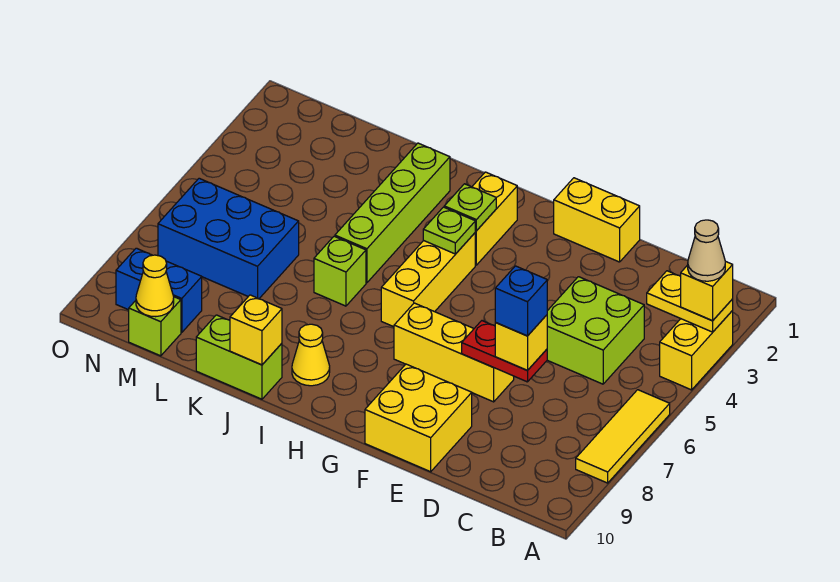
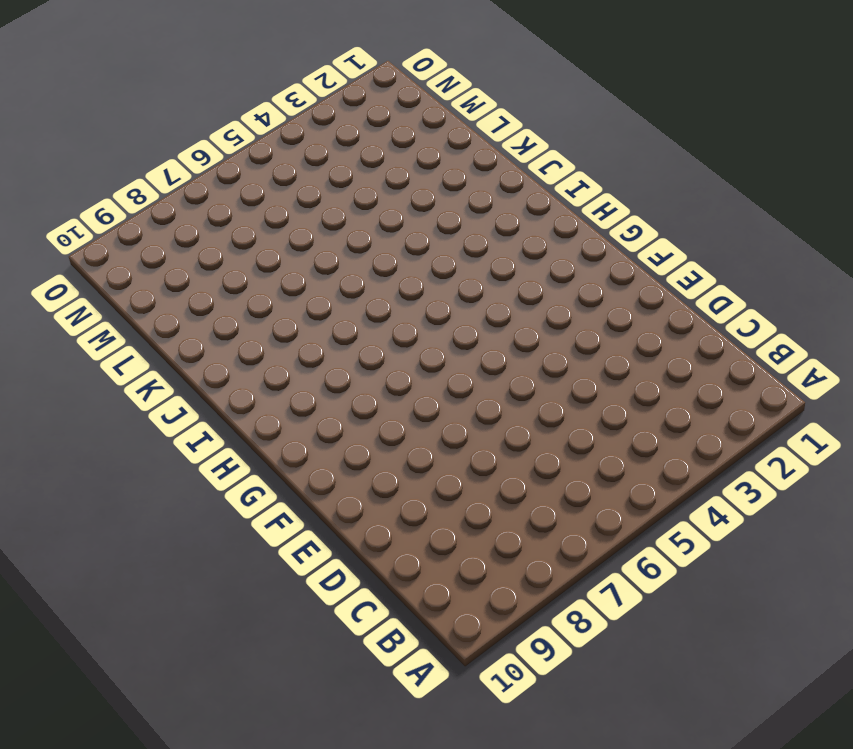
none -> yellow brick A3:A4 level 1
none -> yellow tile A6:A8 level 1
none -> lime brick C4:D5 level 1

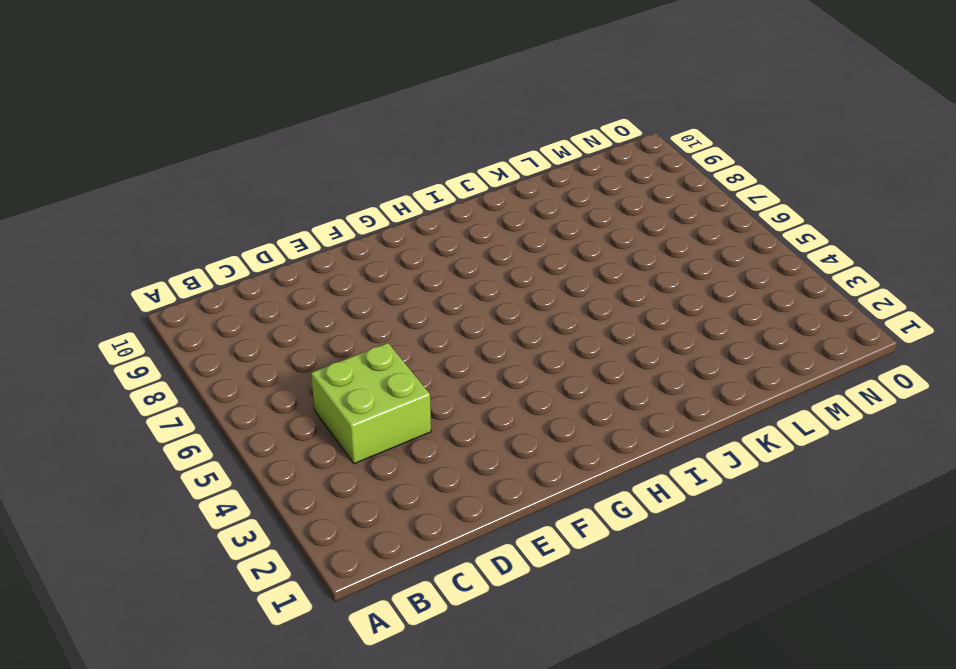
none -> yellow brick A3:A4 level 1
none -> yellow tile A6:A8 level 1
none -> yellow brick E1:F1 level 1

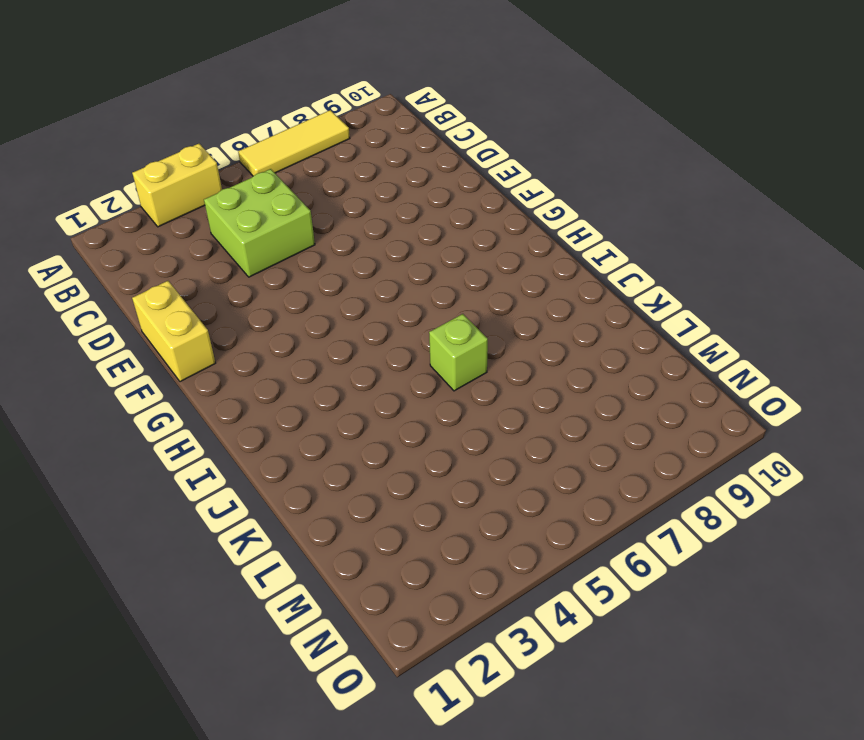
none -> yellow brick E7:G7 level 1
none -> yellow brick E9:F10 level 1
none -> yellow brick H2:H3 level 1

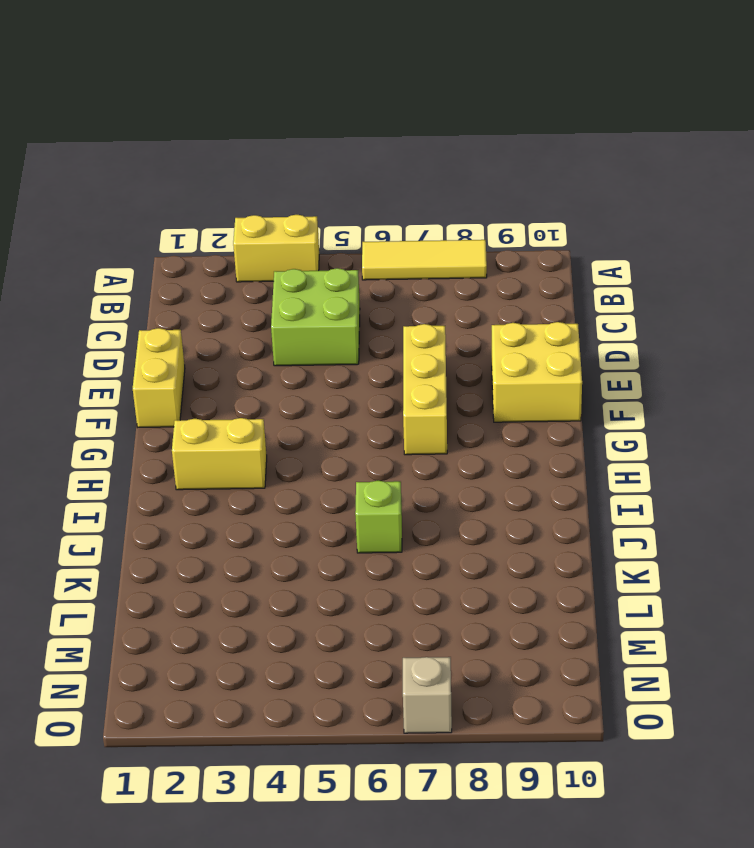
tan brick O7 level 1 -> none
none -> yellow brick H4:H6 level 1
none -> yellow cone I9 level 1
none -> lime brick J2:J5 level 1

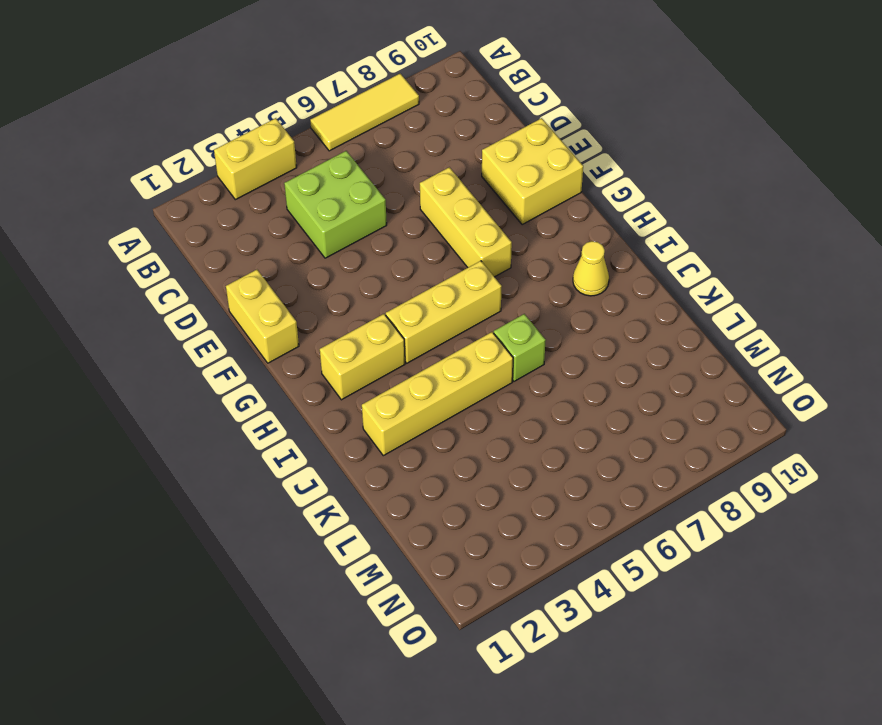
yellow brick J2:J5 level 1 -> lime brick J2:J5 level 1
none -> lime brick J10:K10 level 1
none -> blue brick L6:N7 level 1
none -> blue brick M9:N9 level 1

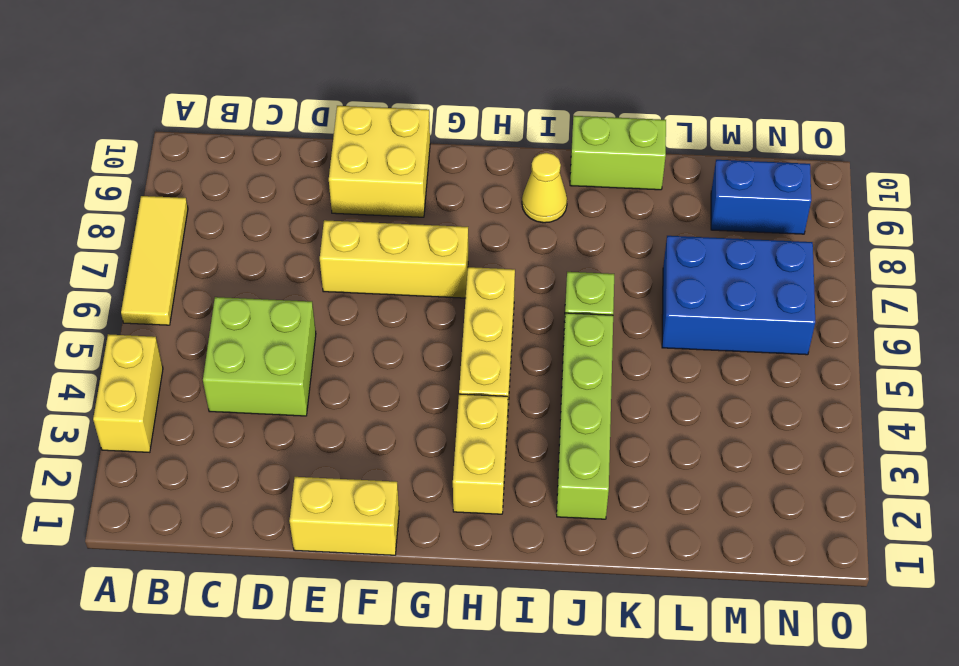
none -> lime brick M10 level 1
none -> yellow plate A3:B3 level 2
none -> red plate D7:E7 level 2

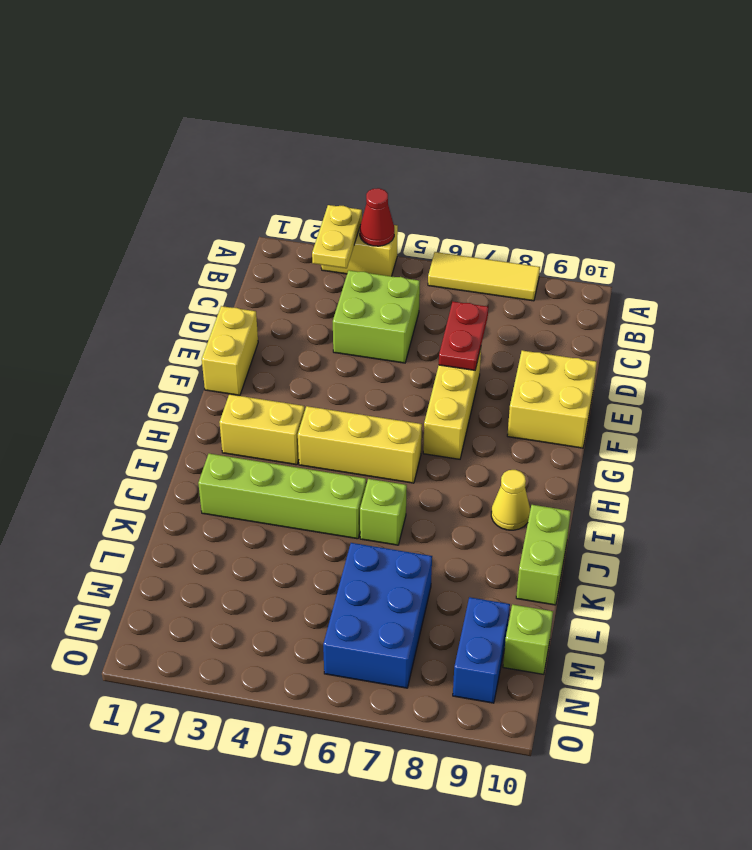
red cone A4 level 2 -> none
none -> lime plate H3 level 2
none -> lime plate H4 level 2
none -> yellow brick J10 level 2

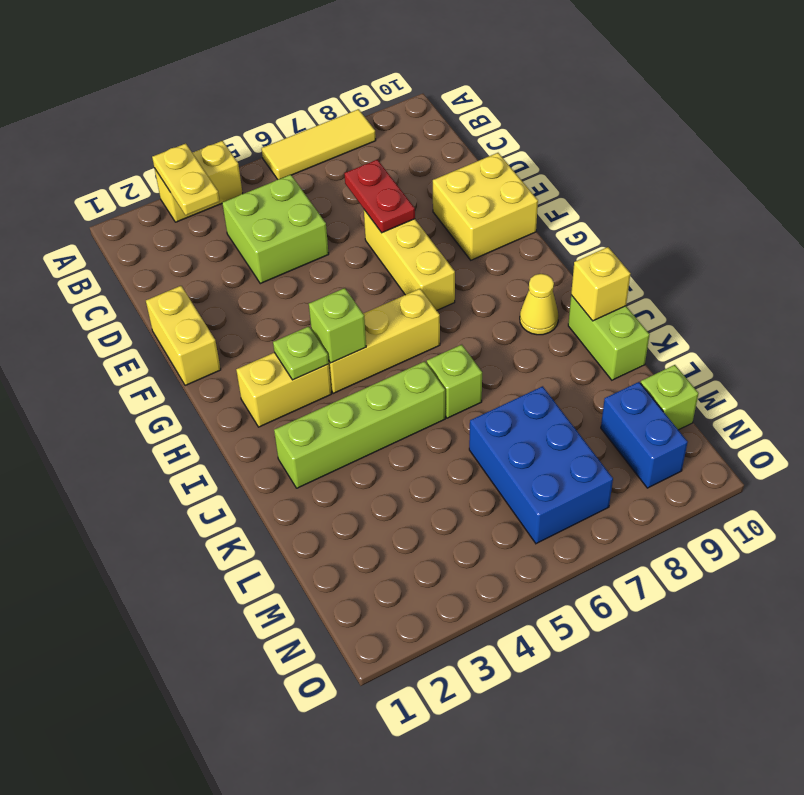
lime brick H4 level 2 -> lime plate H4 level 2
none -> yellow cone M10 level 2
none -> yellow brick A3 level 3
none -> yellow brick D7 level 3

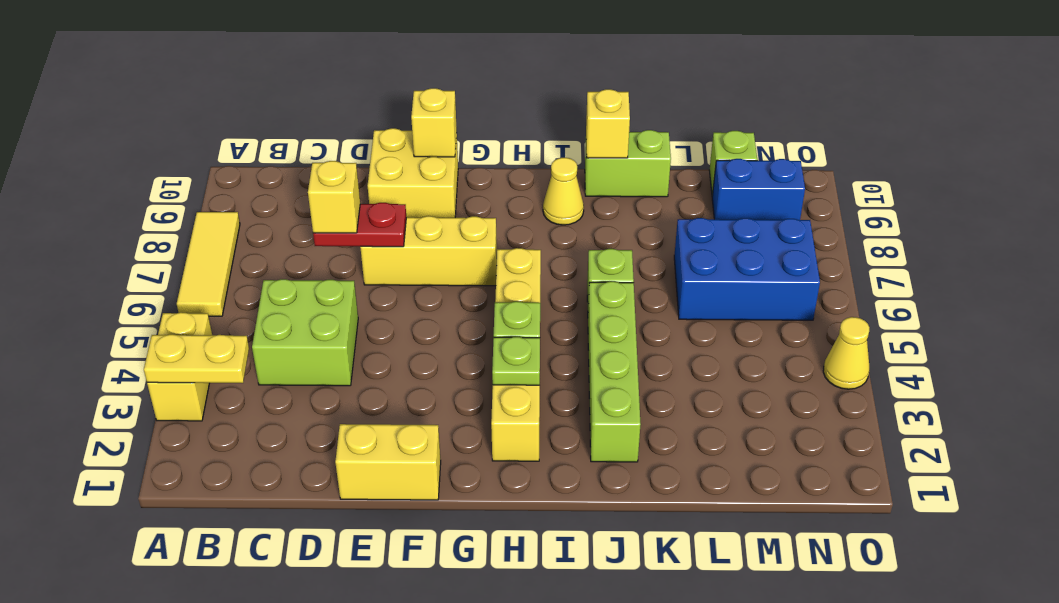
yellow brick F10 level 2 -> yellow brick A3 level 3
yellow cone O4 level 1 -> yellow cone M10 level 2
none -> tan cone A3 level 4
none -> blue brick D7 level 4

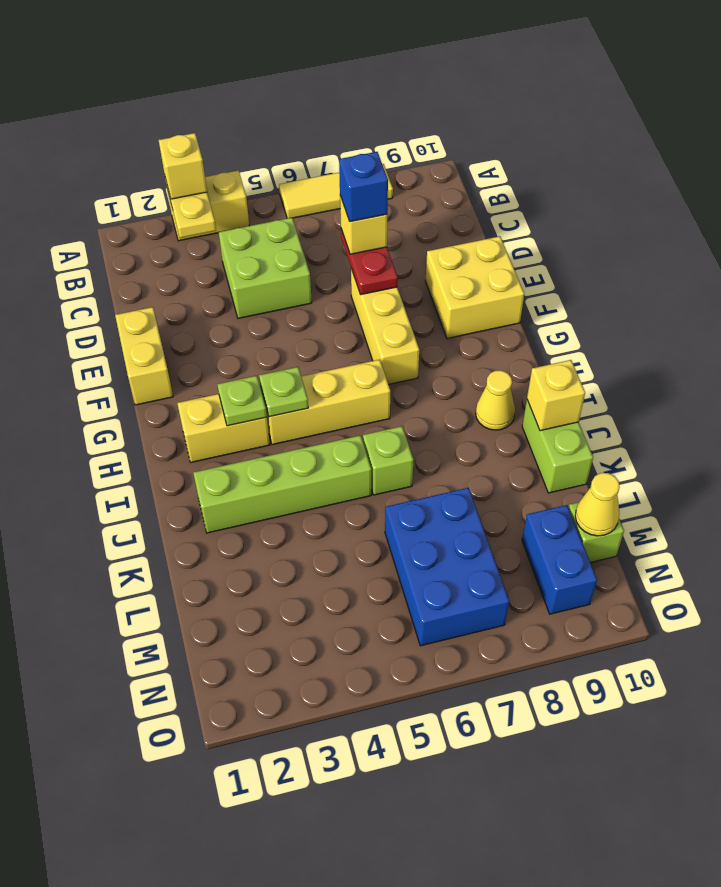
none -> tan cone A3 level 4

